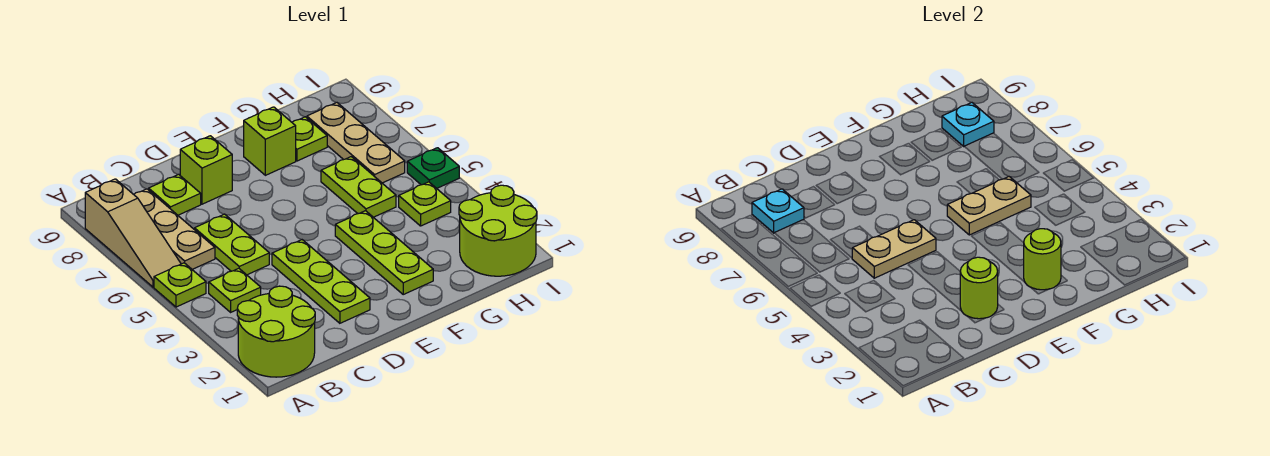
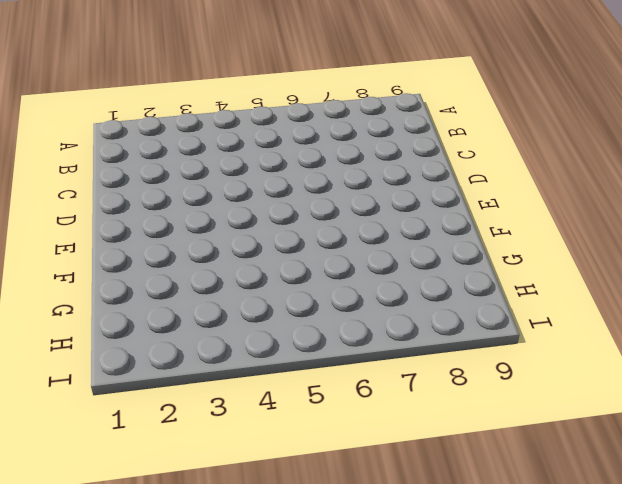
none -> lime round brick A1:B2 level 1
none -> lime plate A5 level 1
none -> tan slope A6:A8 level 1 top 8

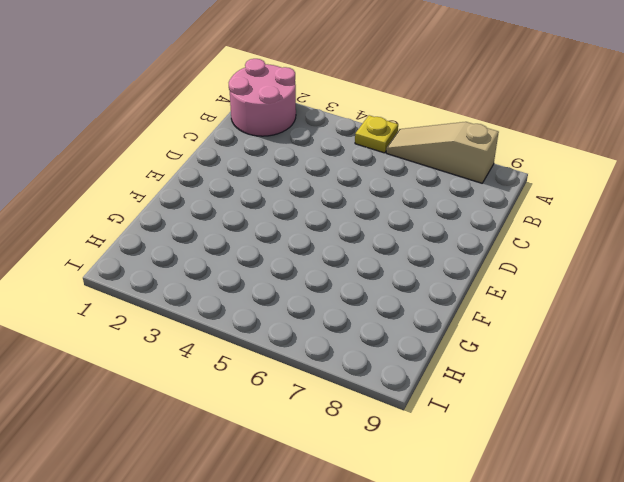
pink round brick A1:B2 level 1 -> lime round brick A1:B2 level 1
yellow plate A5 level 1 -> lime plate A5 level 1
none -> lime plate B4 level 1
none -> tan plate B6:B8 level 1
none -> lime plate C5:C6 level 1

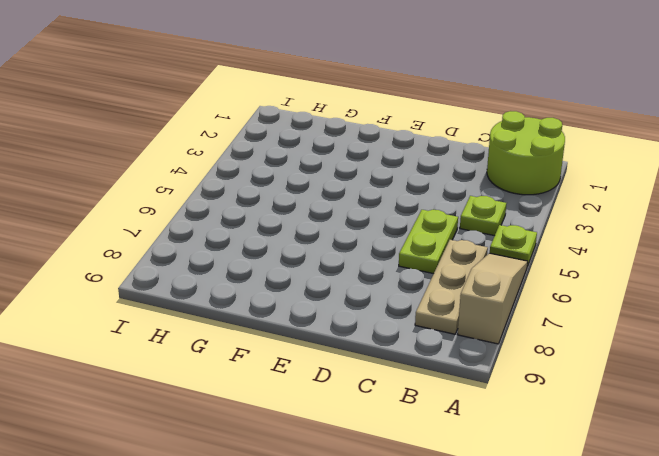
none -> lime plate C8 level 1
none -> lime plate D2:D4 level 1
none -> lime brick D8 level 1

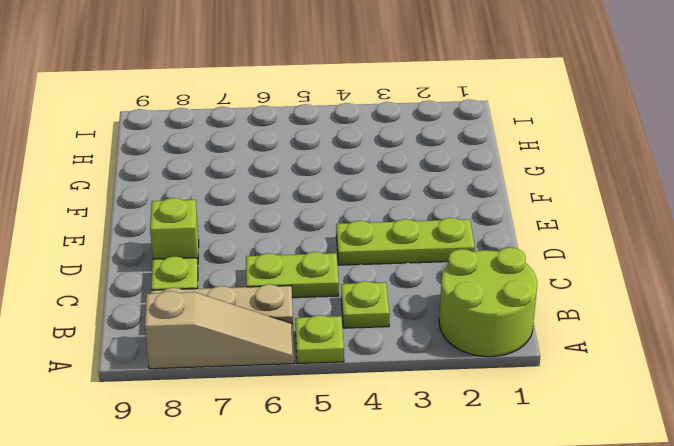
none -> lime plate F2:F4 level 1
none -> lime brick F8 level 1
none -> lime plate G5:G6 level 1

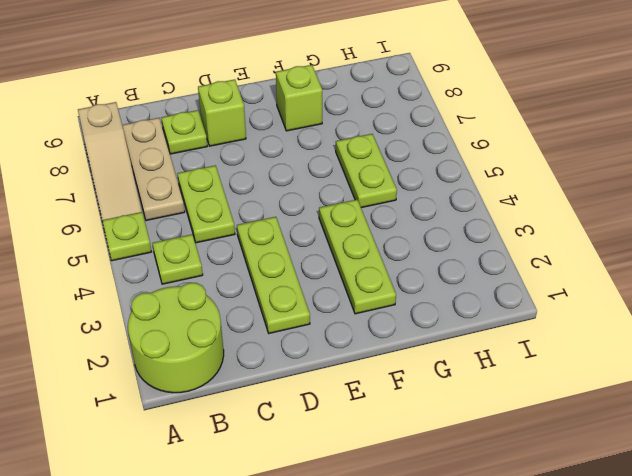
none -> lime plate G8 level 1
none -> lime round brick H1:I2 level 1
none -> lime plate H4 level 1

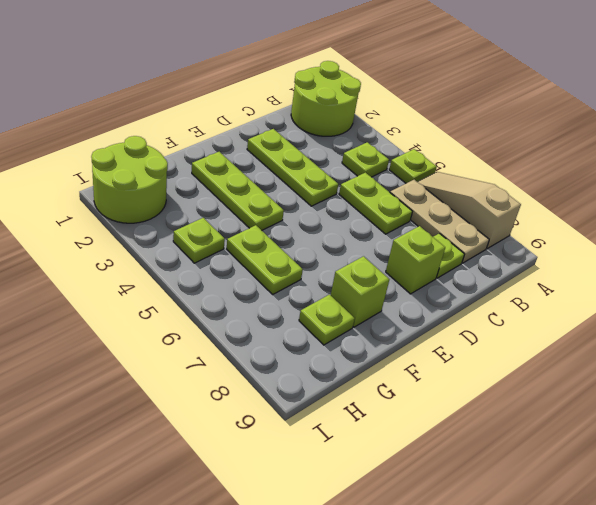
none -> tan plate H6:H8 level 1
none -> green plate I5 level 1
none -> cyan plate B8 level 2

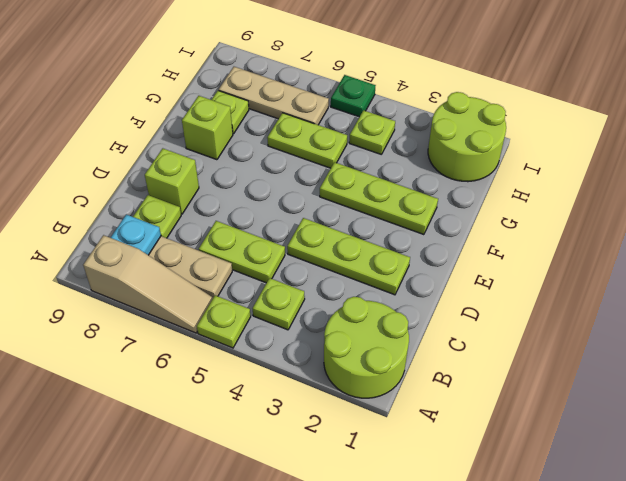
none -> tan plate C5:D5 level 2
none -> lime round brick D2 level 2
none -> lime round brick F2 level 2

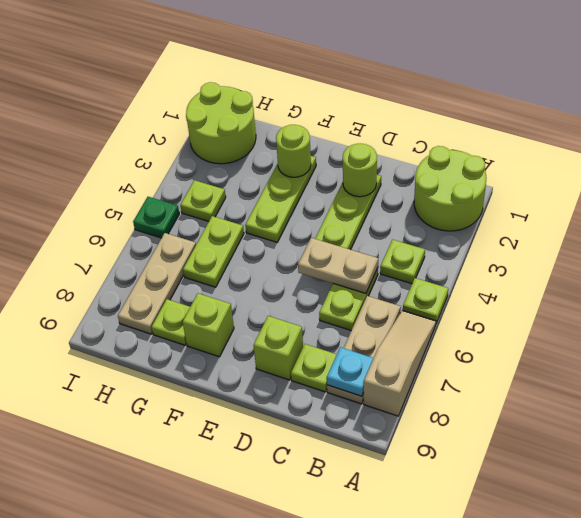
none -> tan plate F5:G5 level 2
none -> cyan plate H8 level 2

